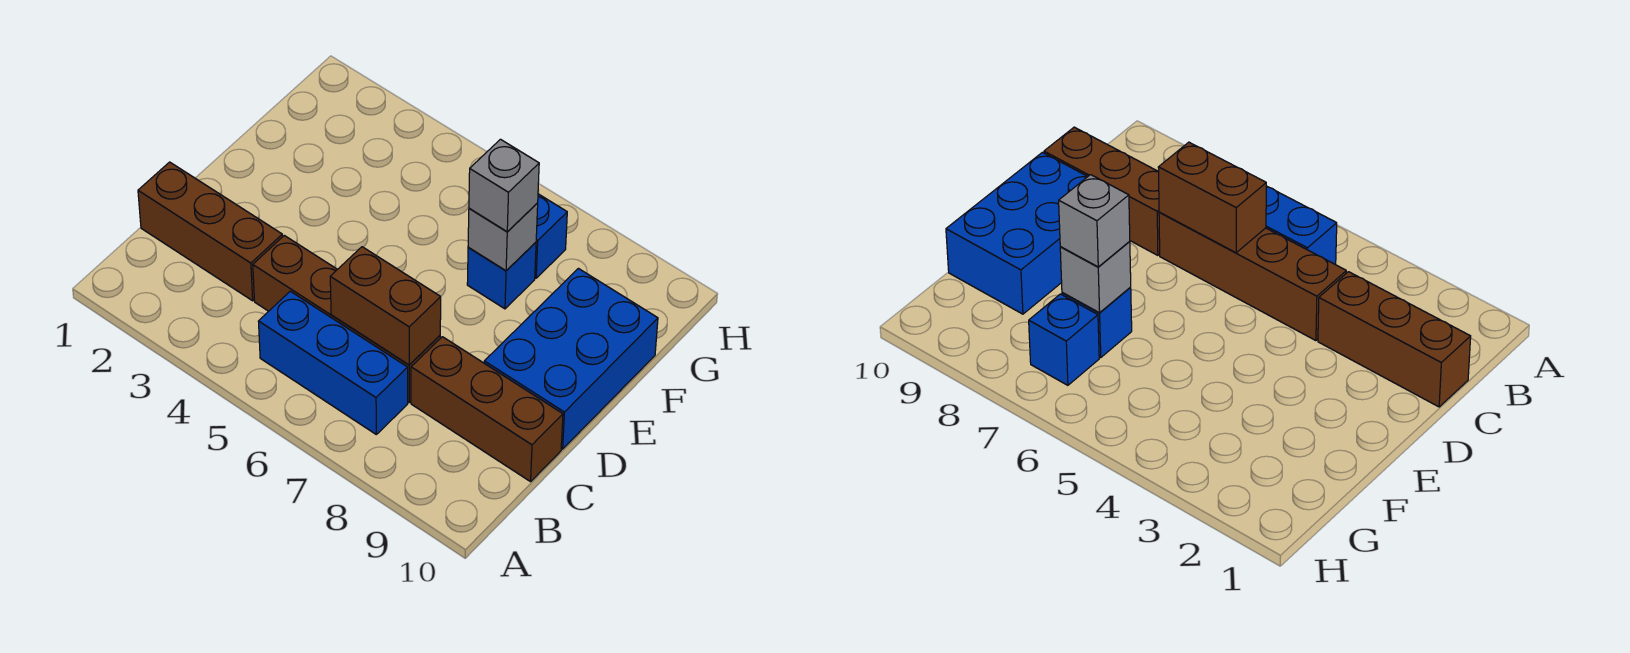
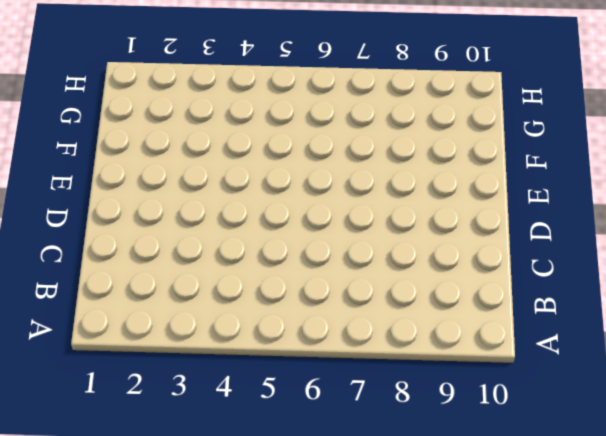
none -> blue brick B5:B7 level 1
none -> brown brick C1:C3 level 1

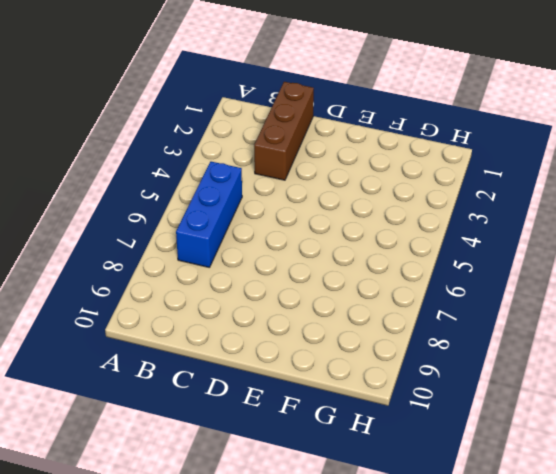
none -> brown brick C4:C7 level 1
none -> brown brick C8:C10 level 1

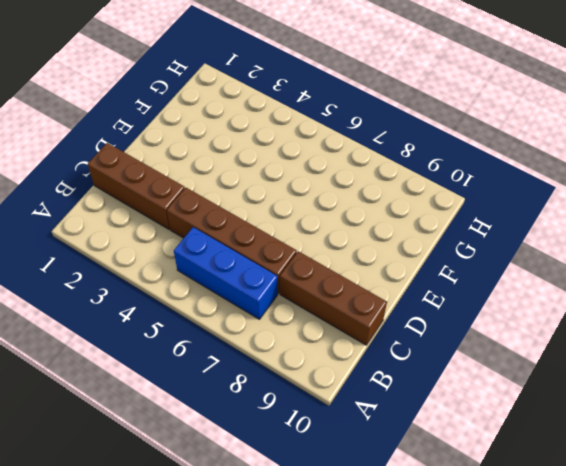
none -> blue brick D9:F10 level 1
none -> blue brick F7 level 1

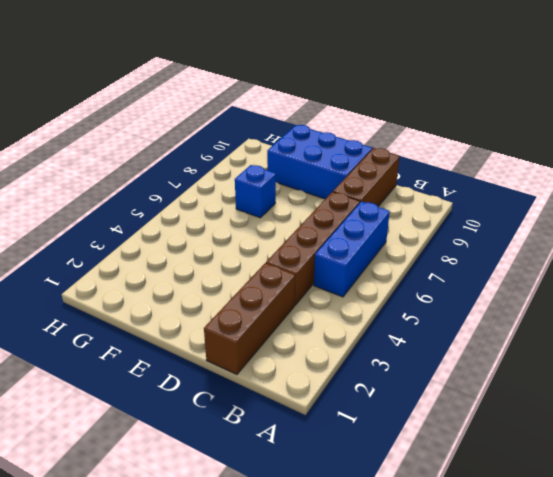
none -> blue brick G7 level 1
none -> brown brick C6:C7 level 2

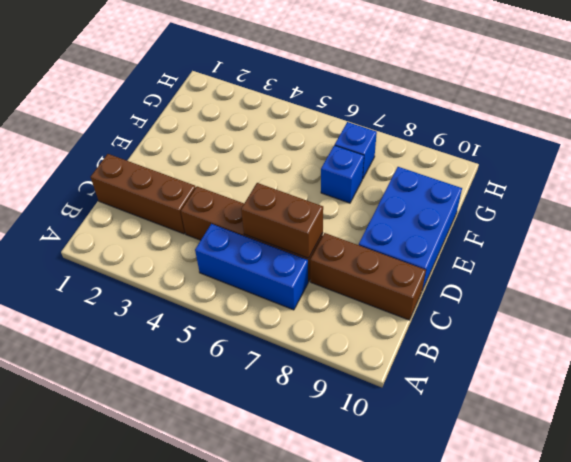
none -> grey brick F7 level 2
none -> grey brick F7 level 3

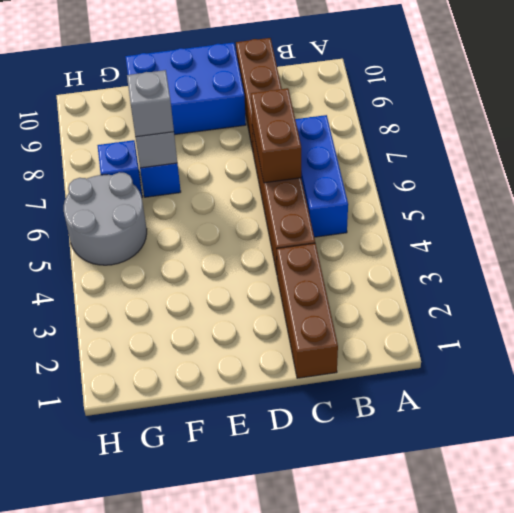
grey round brick G5:H6 level 1 -> none

